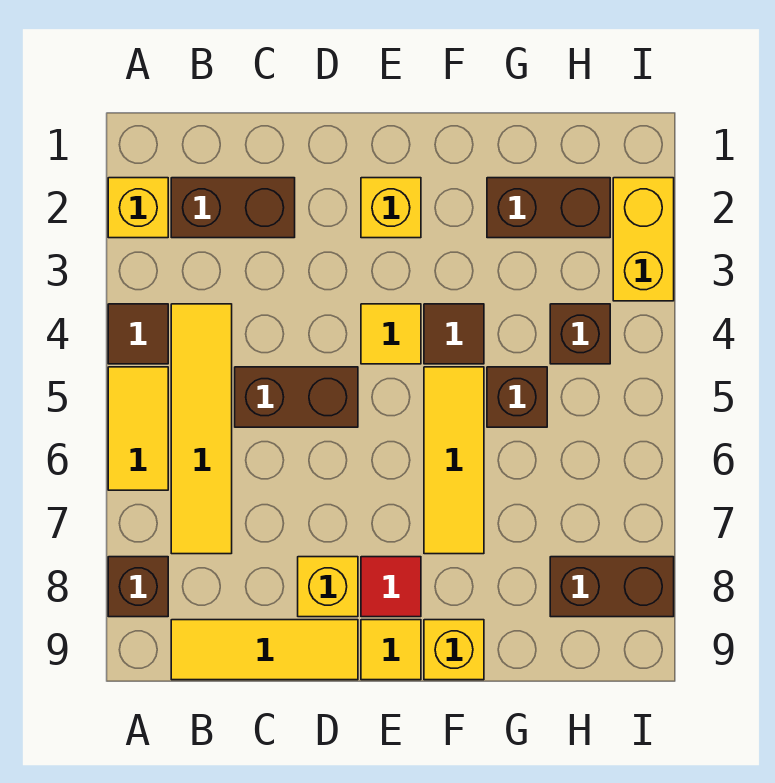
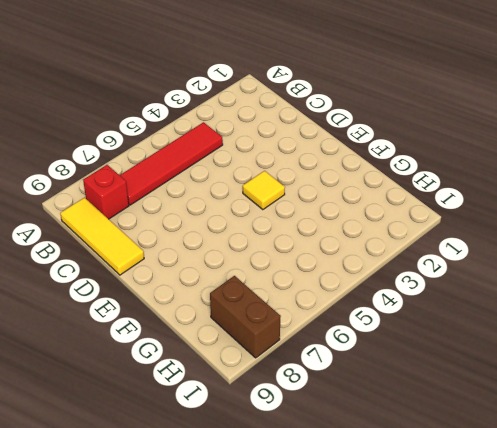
red tile B4:B7 level 1 -> yellow tile B4:B7 level 1
red brick B8 level 1 -> none
none -> yellow brick A2 level 1
none -> brown tile A4 level 1
none -> yellow tile A5:A6 level 1

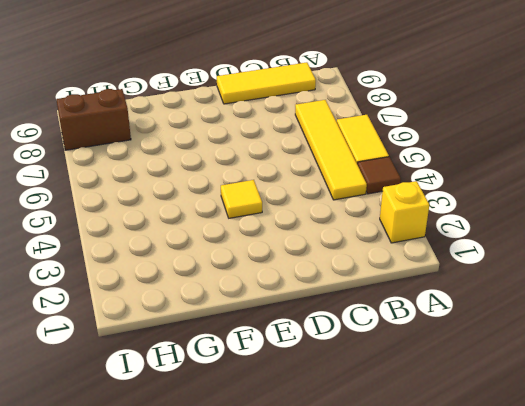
none -> brown brick A8 level 1
none -> brown brick B2:C2 level 1
none -> brown brick C5:D5 level 1

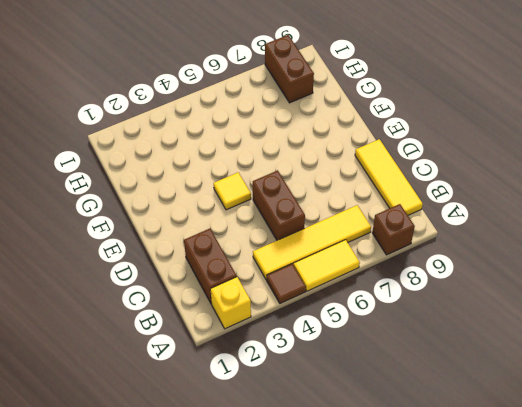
none -> yellow brick D8 level 1
none -> yellow brick E2 level 1
none -> red tile E8 level 1

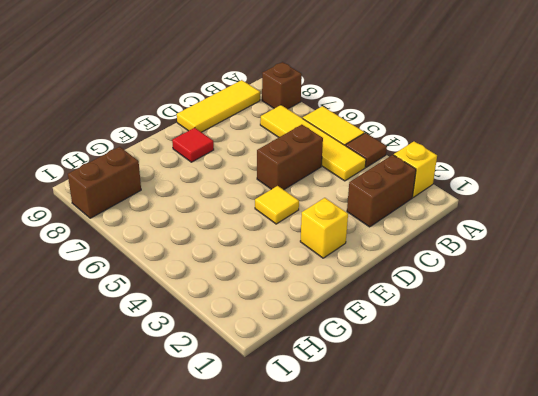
none -> yellow brick D8 level 1
none -> yellow tile E9 level 1
none -> brown tile F4 level 1

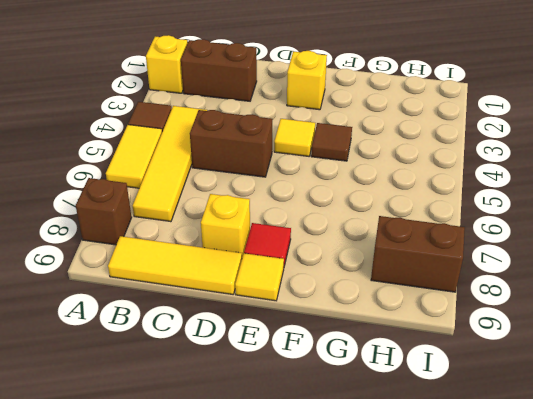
none -> yellow tile F5:F7 level 1
none -> yellow brick F9 level 1
none -> brown brick G2:H2 level 1

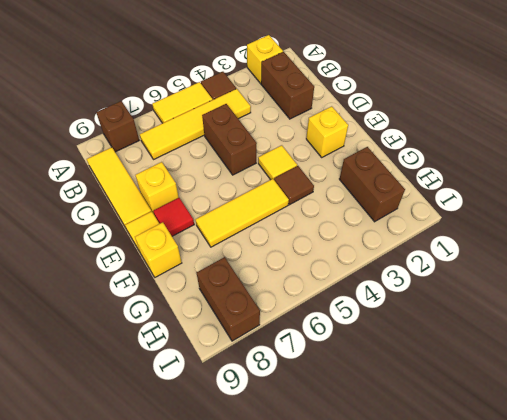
none -> brown brick G5 level 1
none -> brown brick H4 level 1
none -> yellow brick I2:I3 level 1

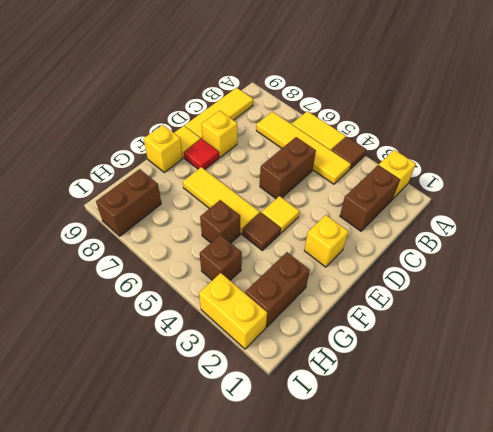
none -> brown brick A8 level 1

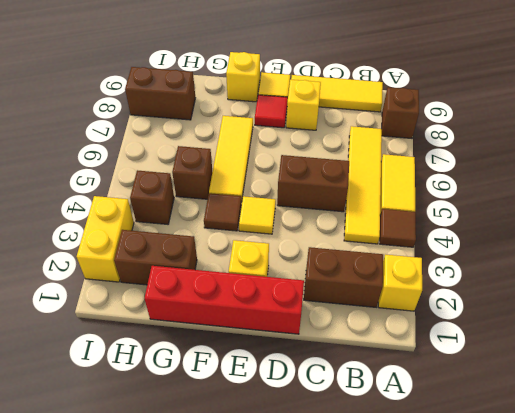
red brick D1:G1 level 1 -> none

